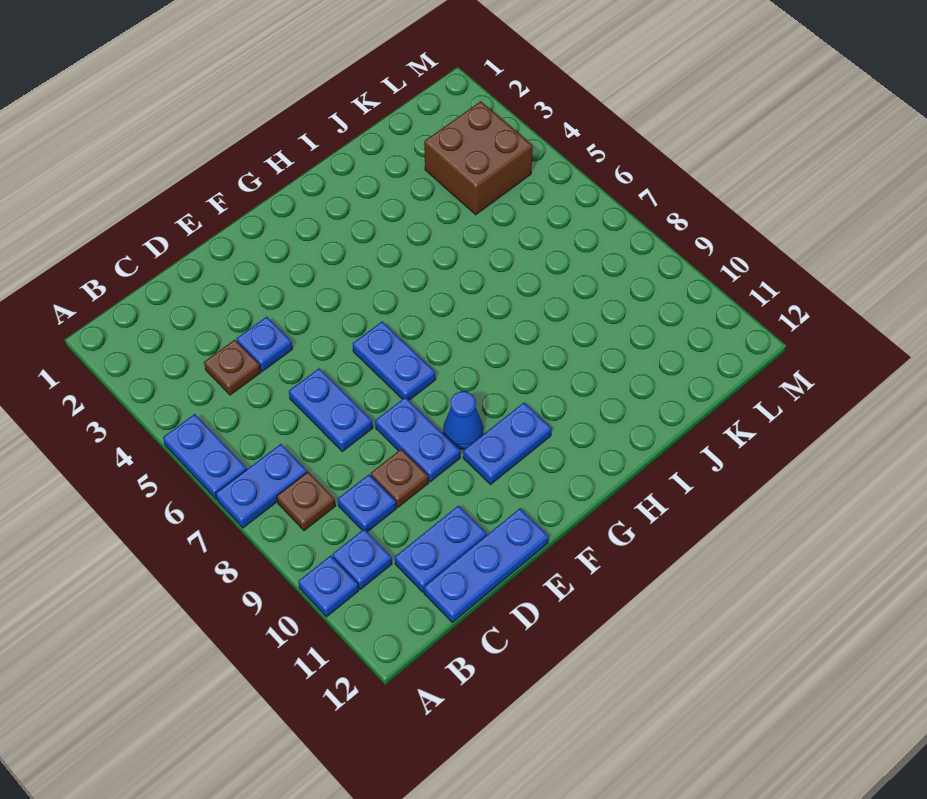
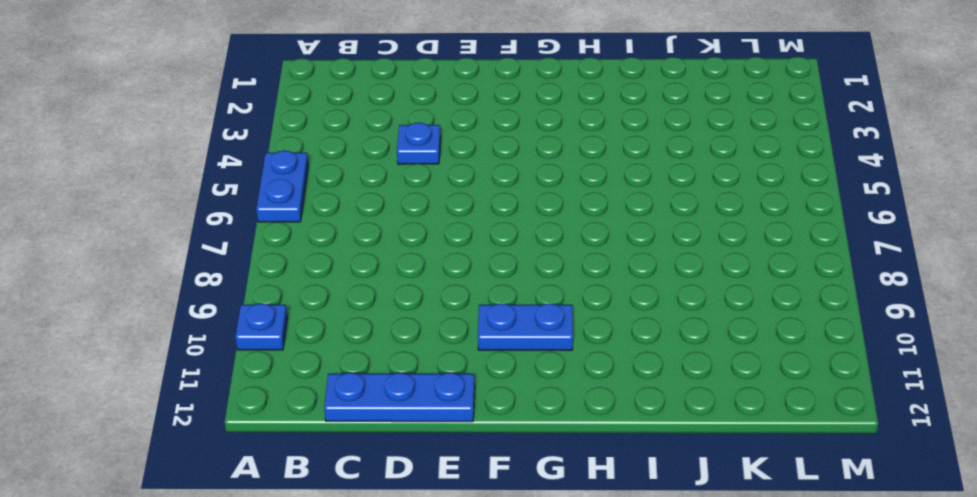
none -> blue plate A7:B7 level 1
none -> brown plate B8 level 1
none -> blue plate B10 level 1

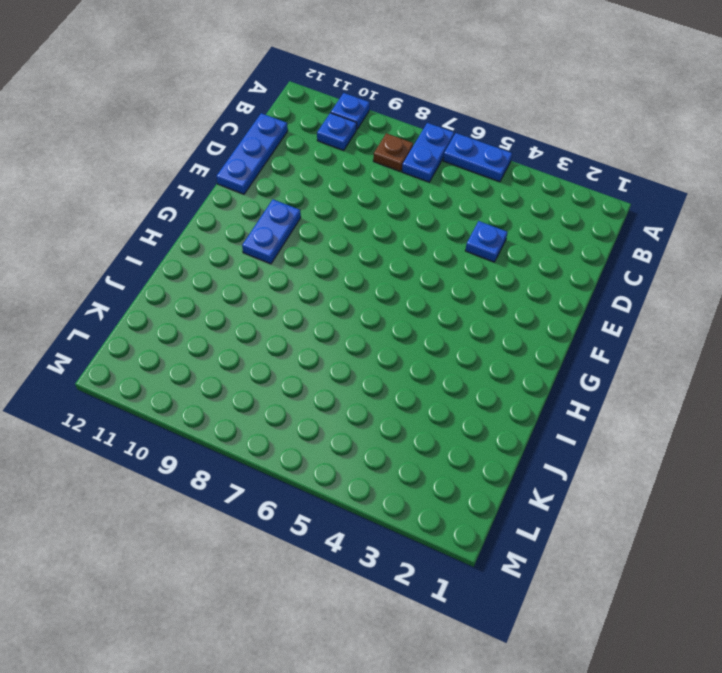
none -> brown plate C4 level 1
none -> blue plate C9 level 1
none -> blue plate C11:D11 level 1

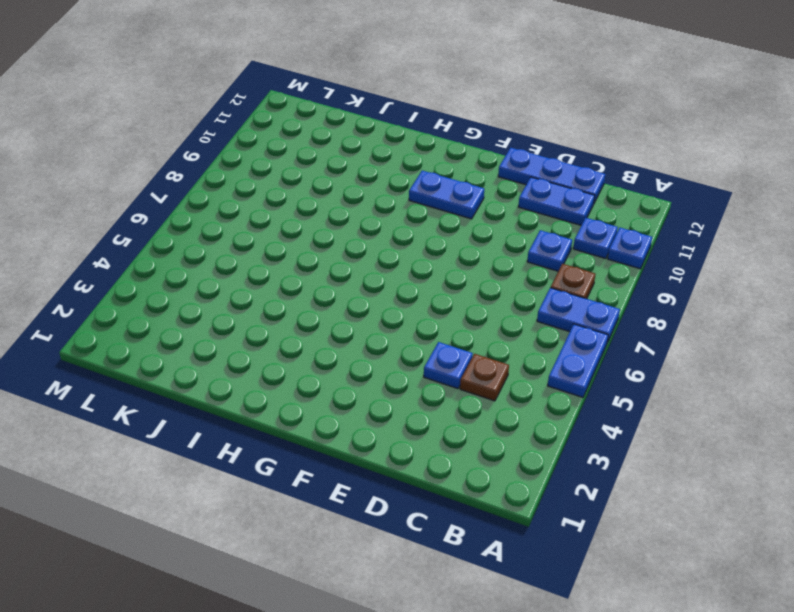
none -> blue plate D6:D7 level 1
none -> brown plate D9 level 1
none -> blue plate E8:E9 level 1

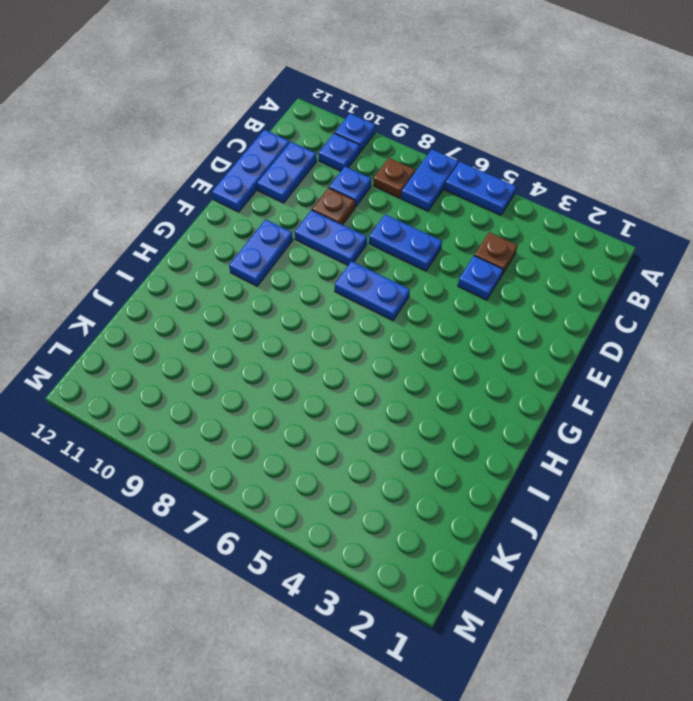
none -> blue cone F9 level 1
none -> brown brick K3:L4 level 1

